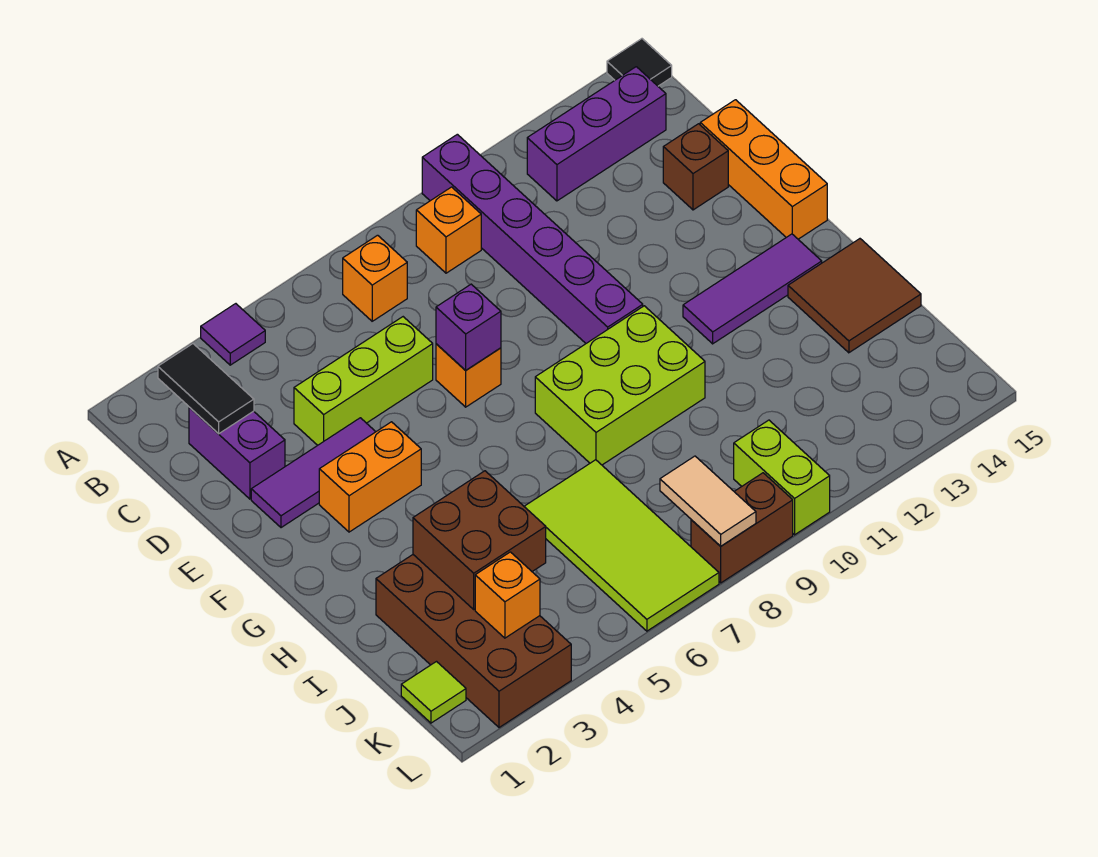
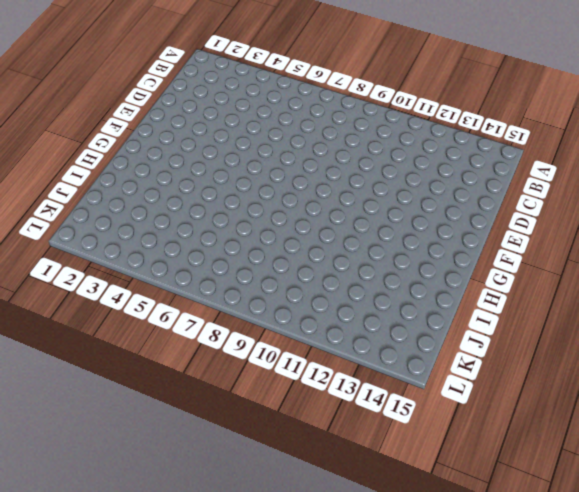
none -> purple tile A4 level 1
none -> purple brick A10:F10 level 1
none -> black tile A15 level 1

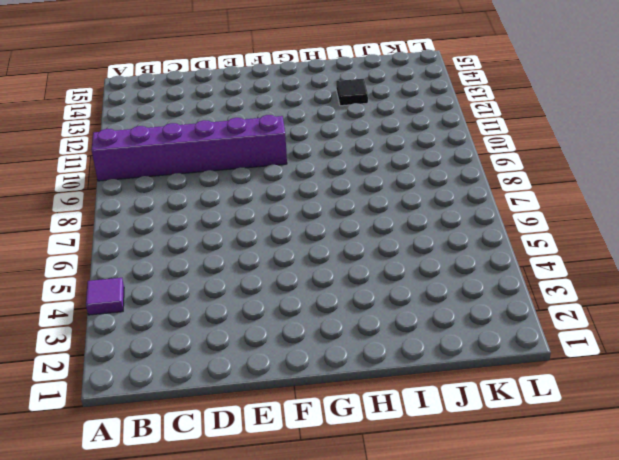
black tile I13 level 1 -> black tile A15 level 1
none -> orange brick B7 level 1
none -> orange brick B9 level 1
none -> purple brick B12:B14 level 1

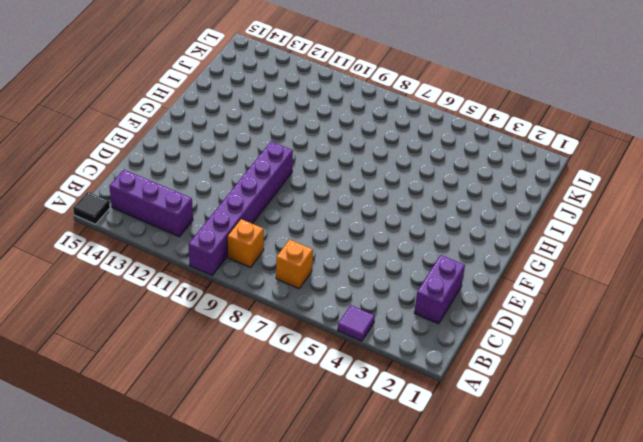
none -> lime brick D4:D6 level 1
none -> brown brick D14 level 1
none -> orange brick D15:F15 level 1

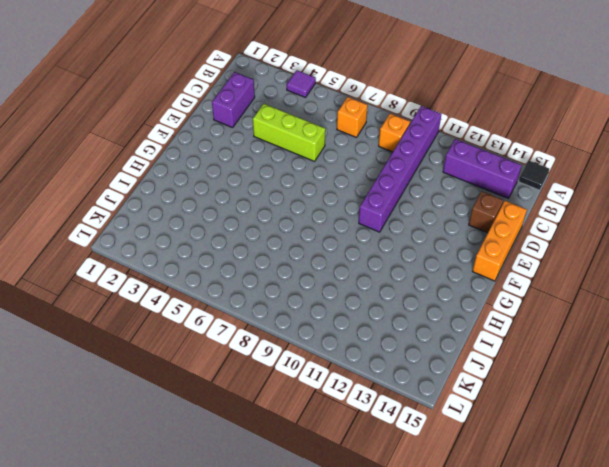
none -> purple tile E2:E4 level 1
none -> orange brick E7 level 1
none -> orange brick F3:F4 level 1

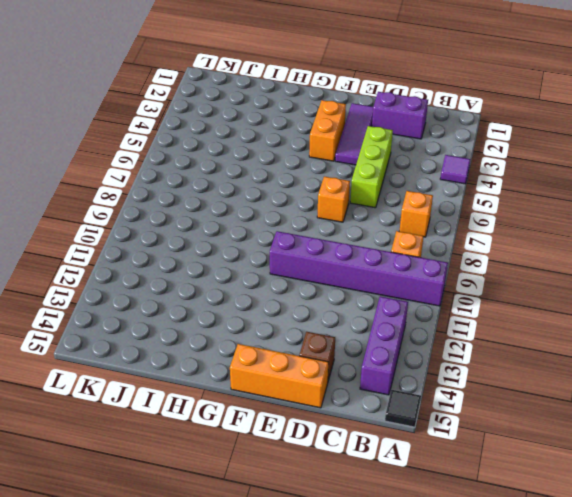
none -> lime brick G8:H10 level 1
none -> purple tile G12:G14 level 1
none -> brown tile H14:I15 level 1

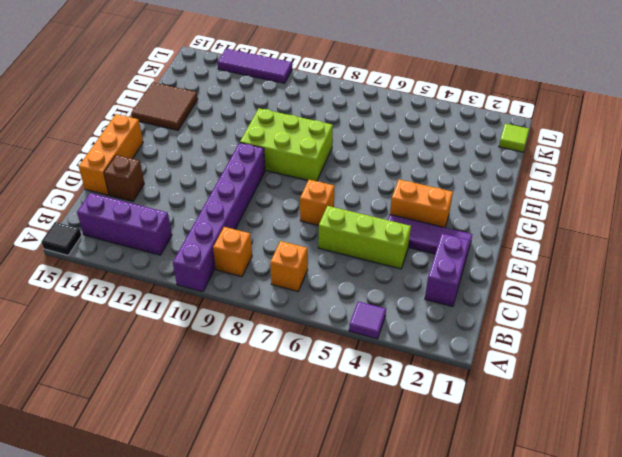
purple tile L11:L13 level 1 -> purple tile G12:G14 level 1
none -> brown brick I2:L3 level 1
none -> lime tile I6:L7 level 1
none -> lime brick K10:L10 level 1

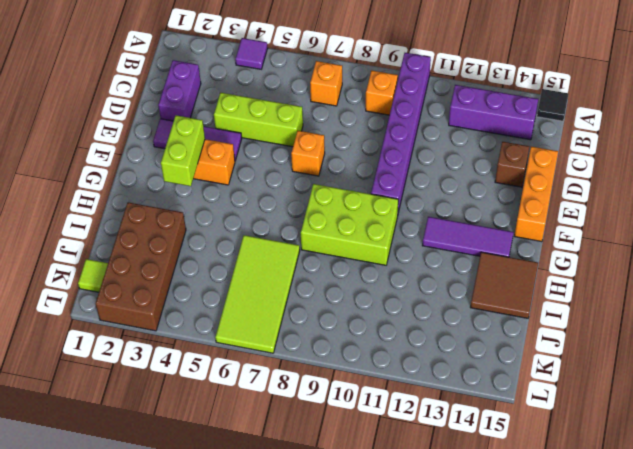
lime brick F3:G3 level 2 -> lime brick K10:L10 level 1
none -> brown brick L8:L9 level 1
none -> black tile B2:C2 level 2
none -> purple brick E7 level 2

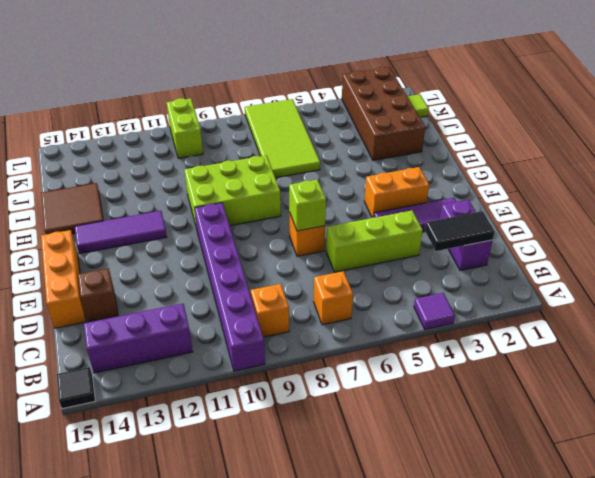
black tile C2:C3 level 2 -> black tile B2:C2 level 2
lime brick E7 level 2 -> purple brick E7 level 2
none -> brown brick L8:L9 level 1
none -> brown brick I3:J4 level 2
none -> orange brick K3 level 2

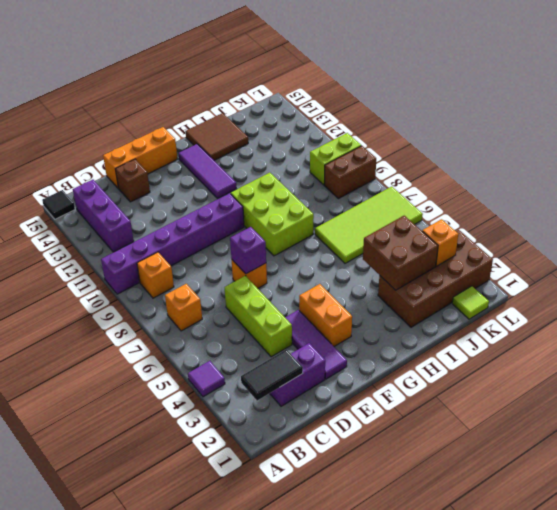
brown brick K9:L9 level 1 -> brown brick L8:L9 level 1
none -> tan tile K8:L8 level 2

